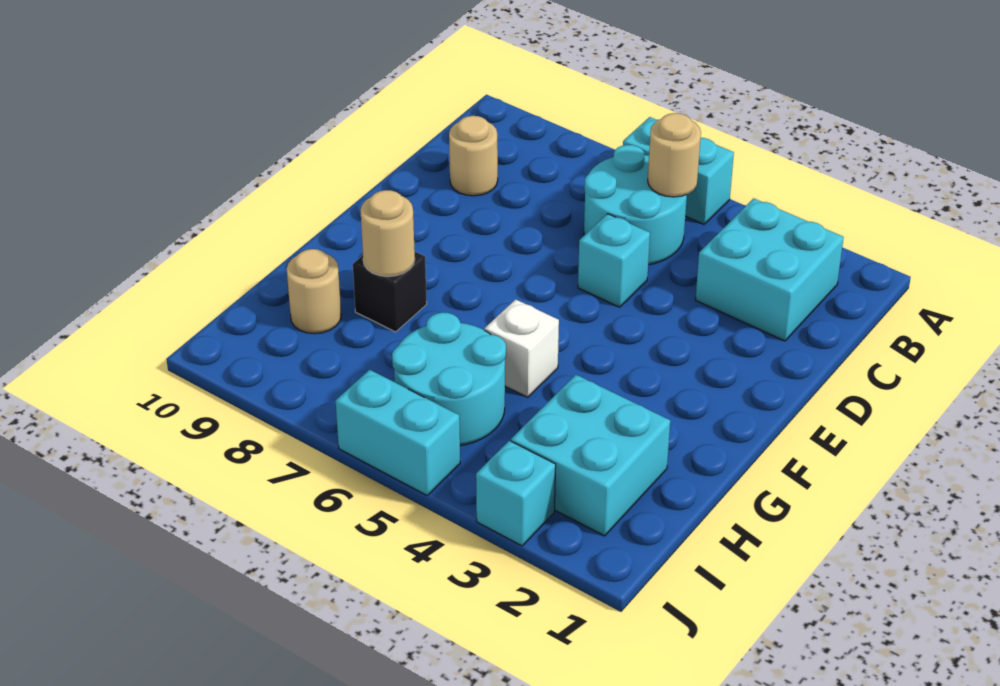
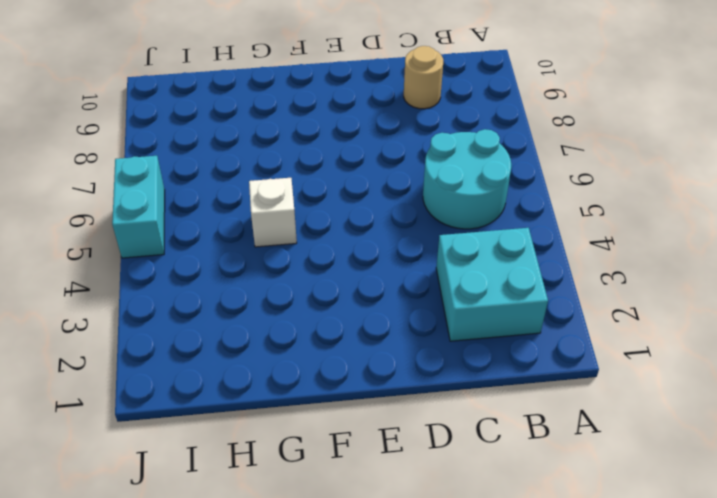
none -> cyan brick A5:A6 level 1
none -> cyan brick D5 level 1
none -> black brick G8 level 1

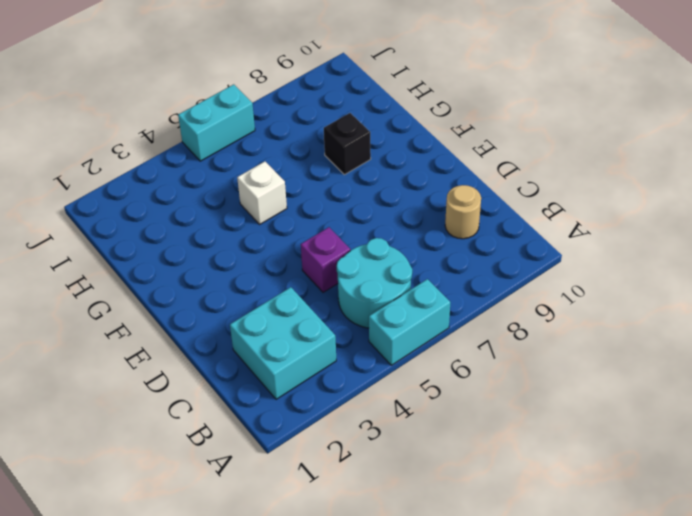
purple brick D5 level 1 -> cyan brick D5 level 1
none -> cyan brick H2:I3 level 1
none -> cyan round brick H5:I6 level 1
none -> tan round brick H9 level 1

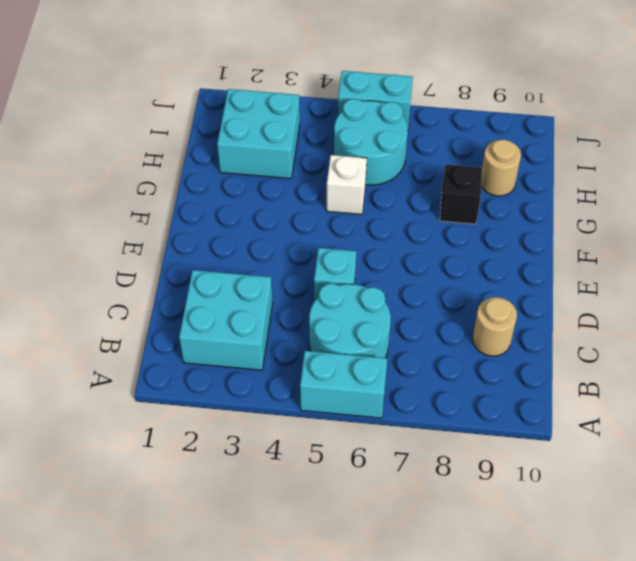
none -> cyan brick J3 level 1
none -> tan round brick B5 level 2
none -> tan round brick G8 level 2

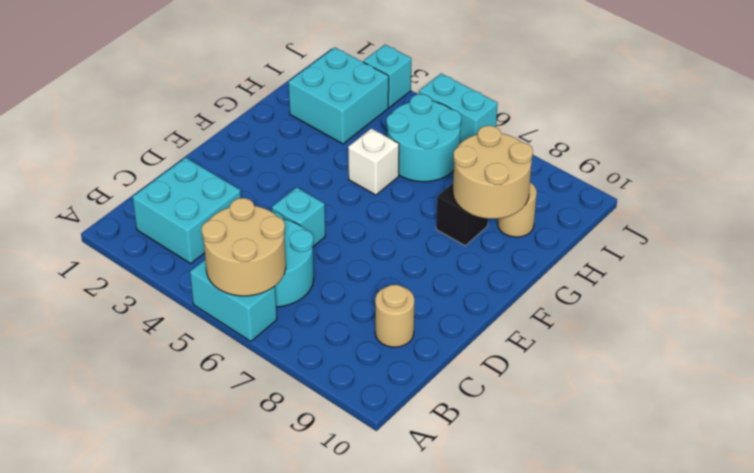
tan round brick A5:B6 level 2 -> tan round brick B5 level 2
tan round brick G8:H9 level 2 -> tan round brick G8 level 2

